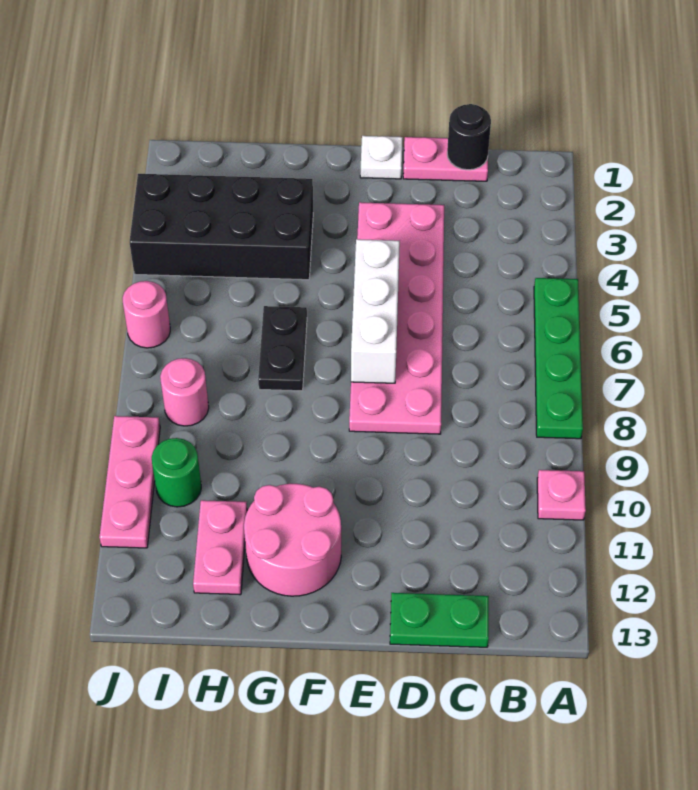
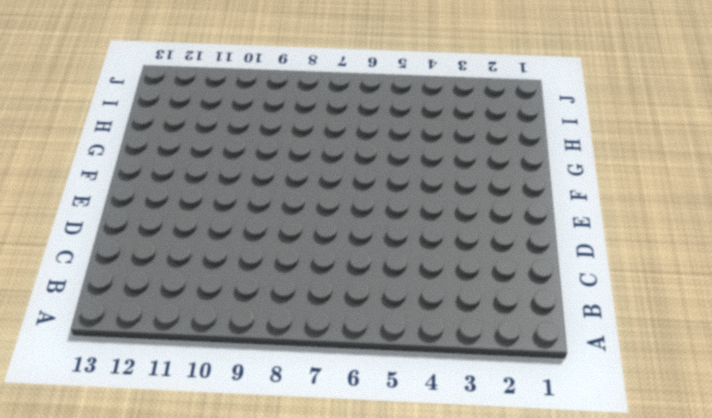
none -> green plate A5:A8 level 1
none -> pink plate A10 level 1
none -> pink plate C1:D1 level 1

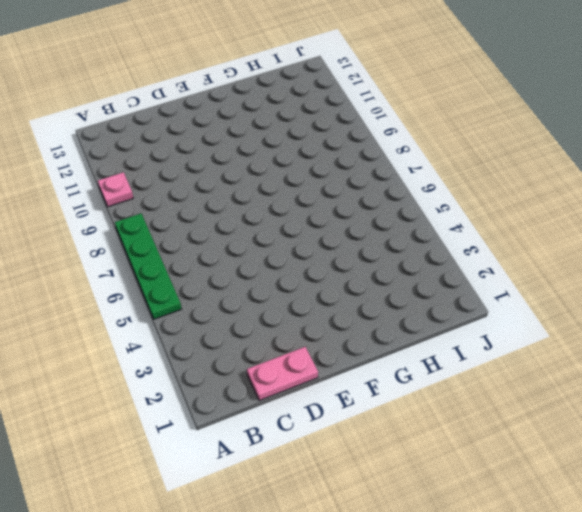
none -> green plate C13:D13 level 1
none -> pink plate D3:E8 level 1
none -> white plate E1 level 1

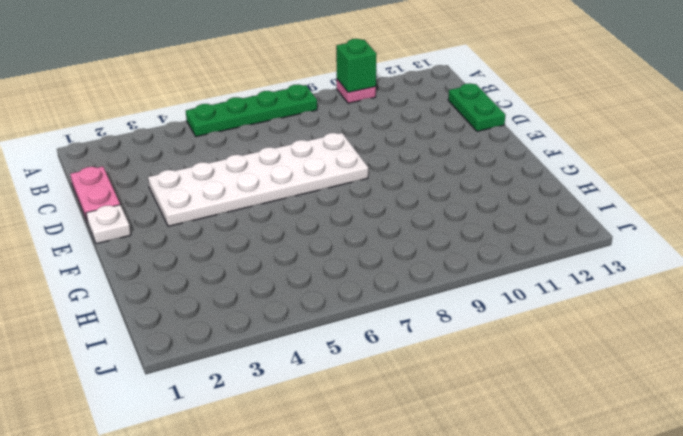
green brick A10 level 2 -> none
white plate D3:E8 level 1 -> pink plate D3:E8 level 1
none -> pink round brick F11:G12 level 1
none -> black brick G3:J4 level 1
none -> black plate G6:G7 level 1

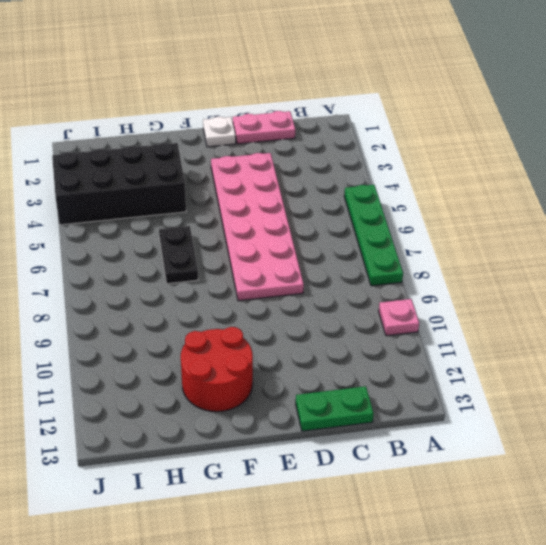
red round brick F11:G12 level 1 -> pink round brick F11:G12 level 1
none -> pink plate H11:H12 level 1
none -> pink round brick I8 level 1
none -> green round brick I10 level 1

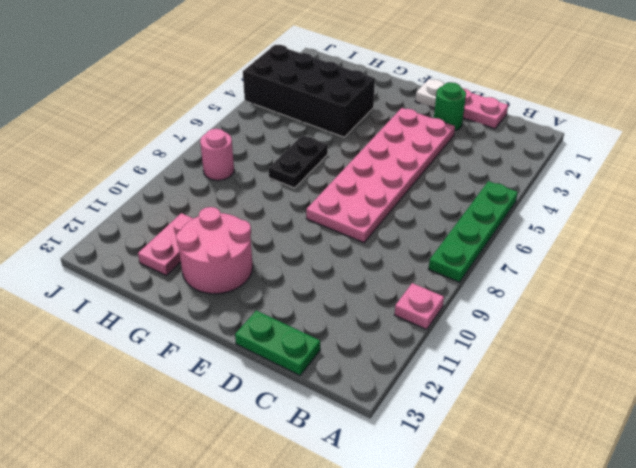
green round brick D2 level 1 -> green round brick I10 level 1
none -> pink round brick J6 level 1
none -> pink plate J9:J11 level 1
none -> black round brick C1 level 2

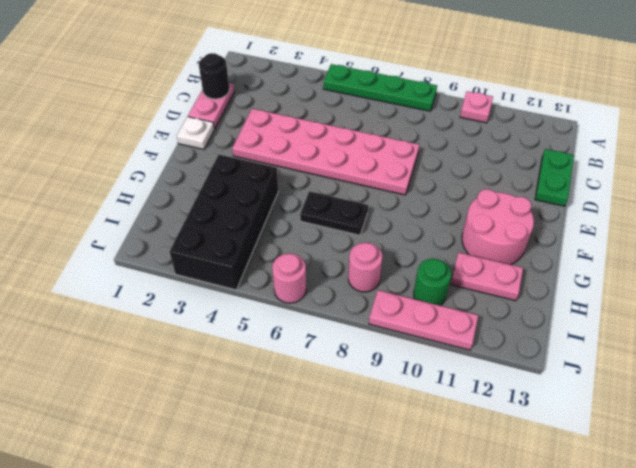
none -> white brick E5:E7 level 2

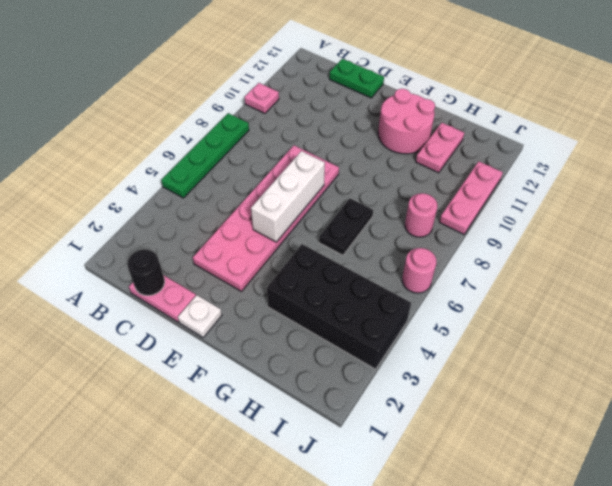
none -> green round brick I10 level 1

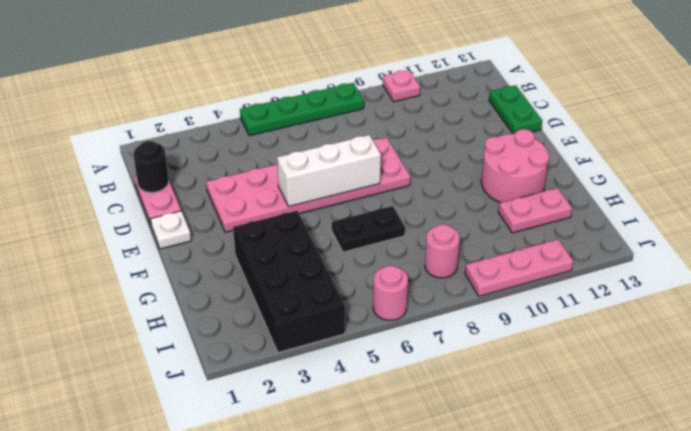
none -> green round brick I10 level 1

